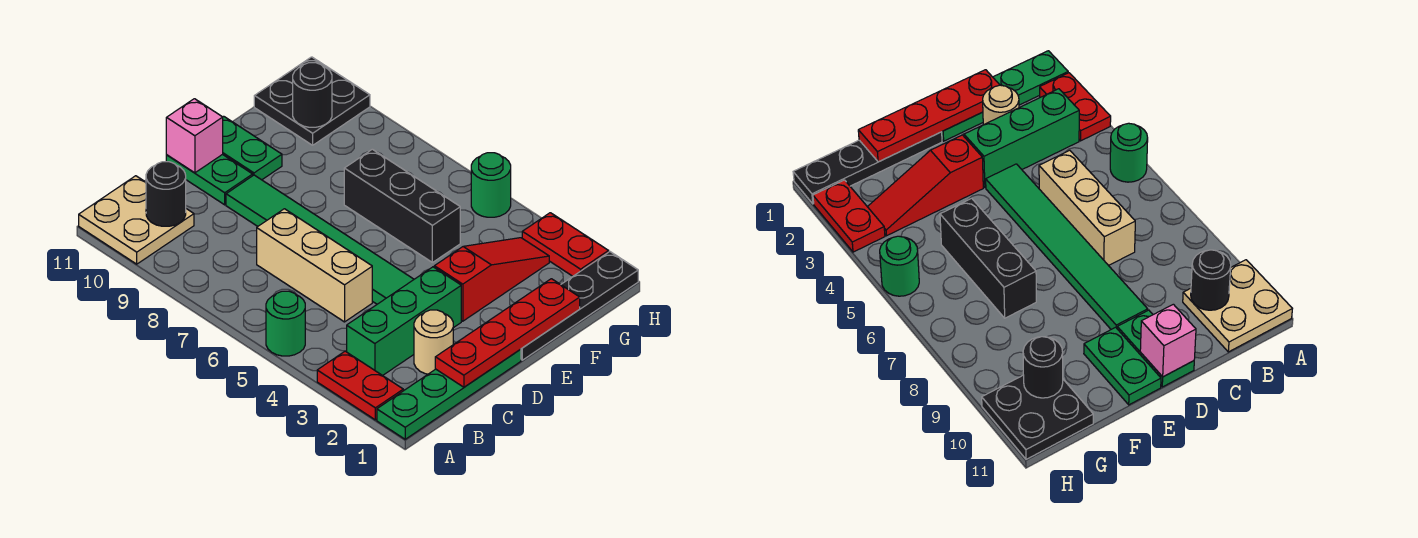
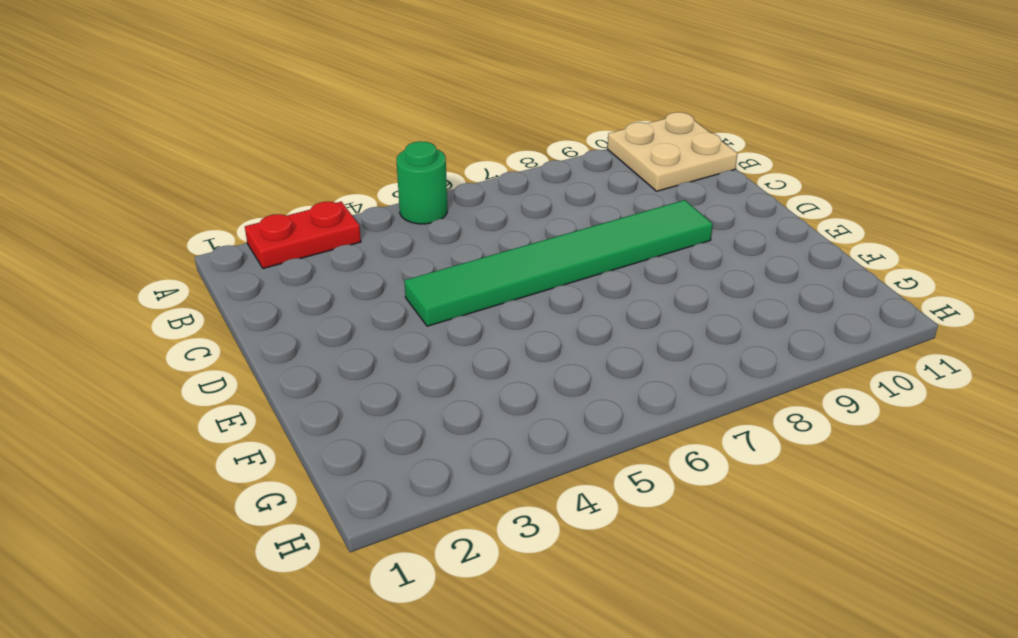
none -> green plate A1:D1 level 1
none -> green brick B3:D3 level 1
none -> tan round brick C2 level 1

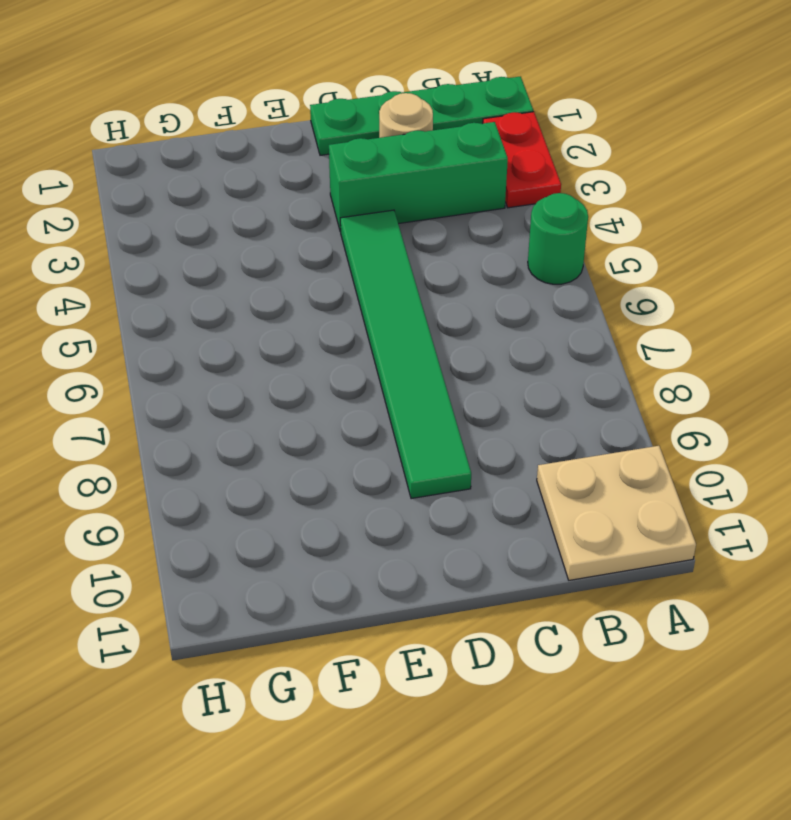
none -> tan brick C5:C7 level 1
none -> green plate D10:D11 level 1
none -> black plate E1:H1 level 1

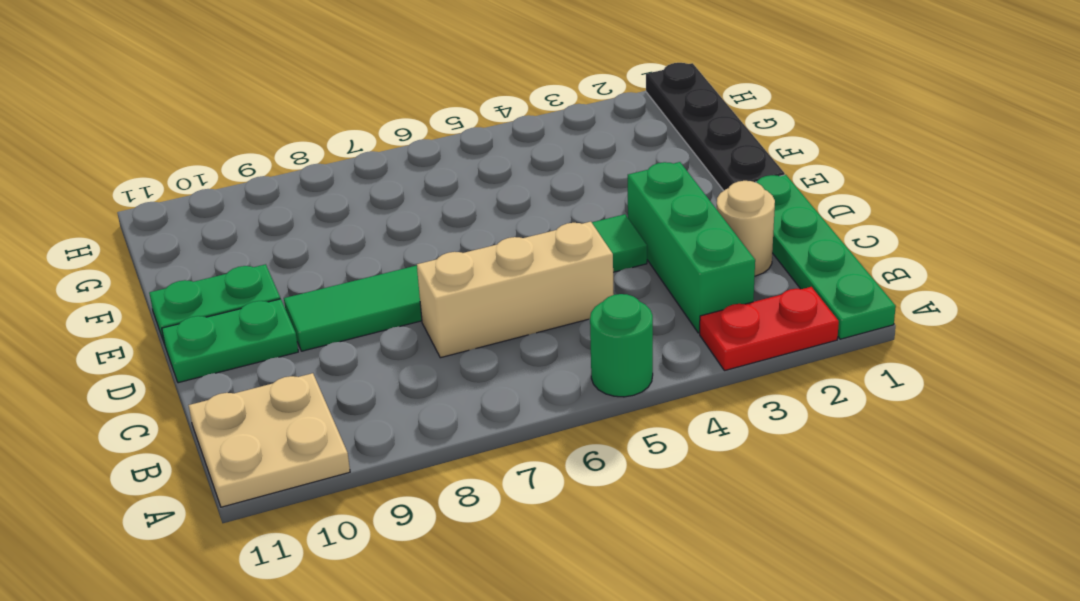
none -> red slope E3:G3 level 1 top E
none -> black brick F5:F7 level 1
none -> black plate G10:H11 level 1

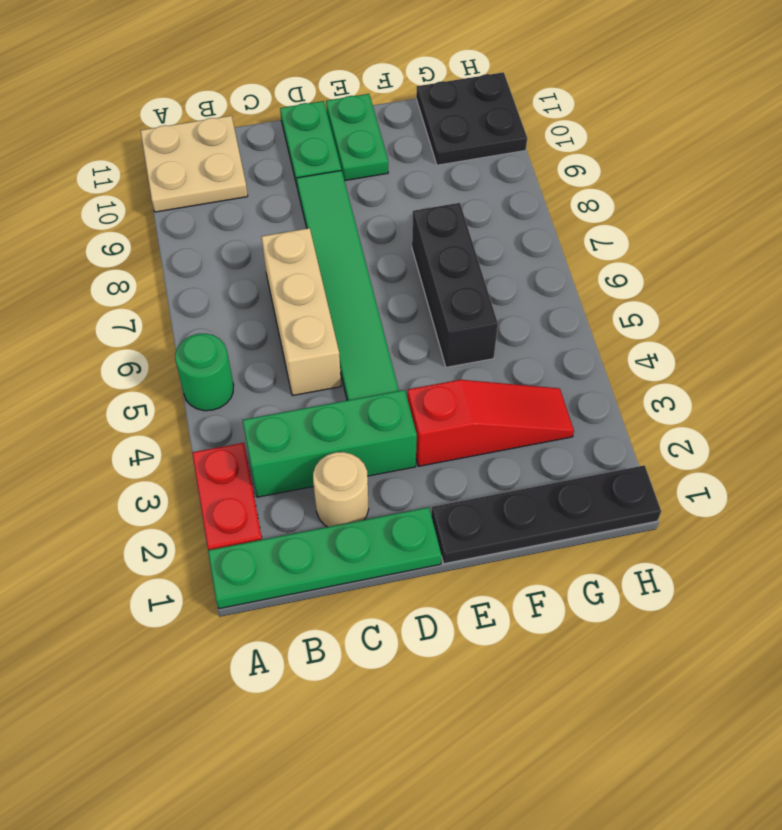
none -> red plate H2:H3 level 1
none -> green round brick H5 level 1
none -> black round brick B10 level 2

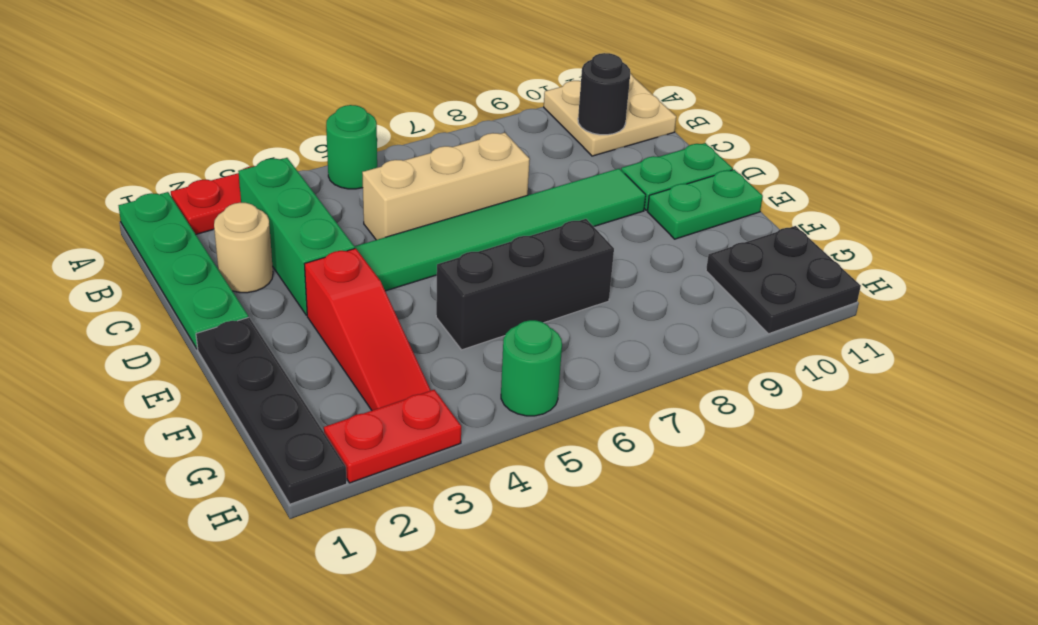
none -> red plate C1:F1 level 2
none -> pink brick D11 level 2
none -> black round brick G10 level 2

